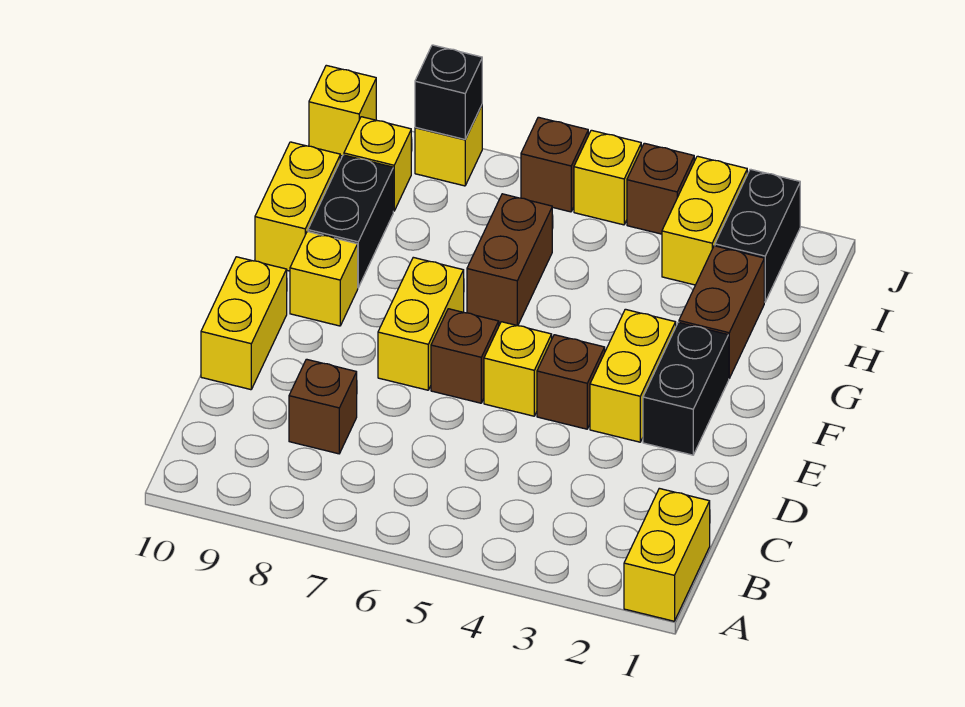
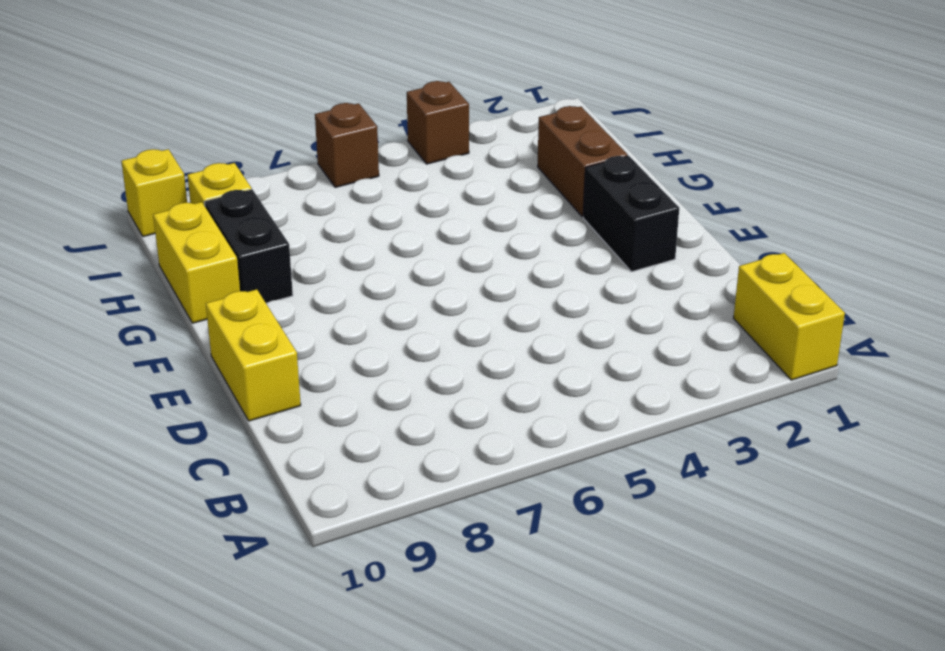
none -> brown brick C8 level 1
none -> yellow brick E3:F3 level 1
none -> brown brick E4 level 1

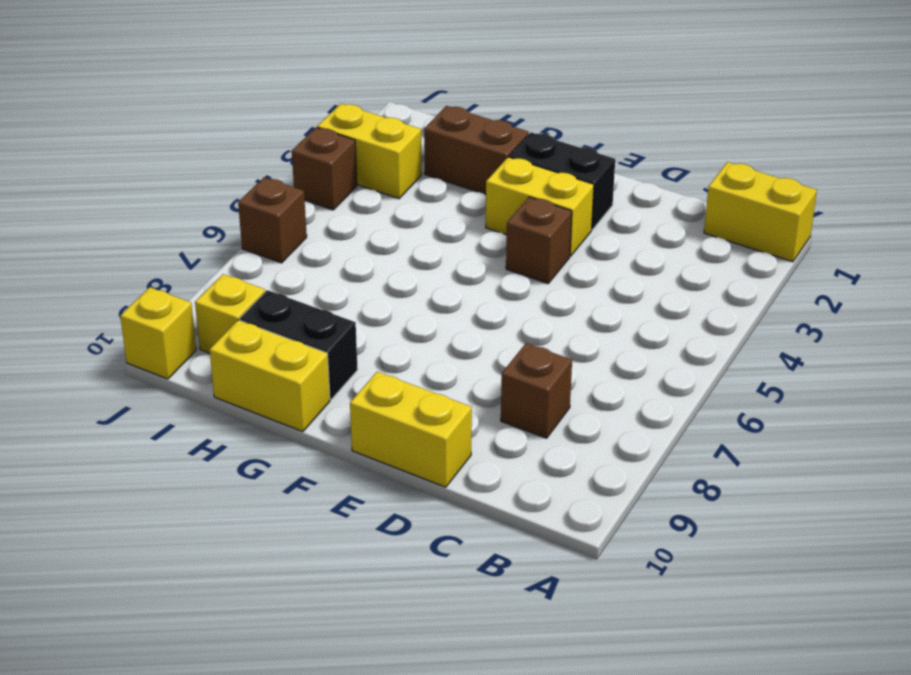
none -> yellow brick E5 level 1
none -> brown brick E6 level 1
none -> yellow brick E7:F7 level 1

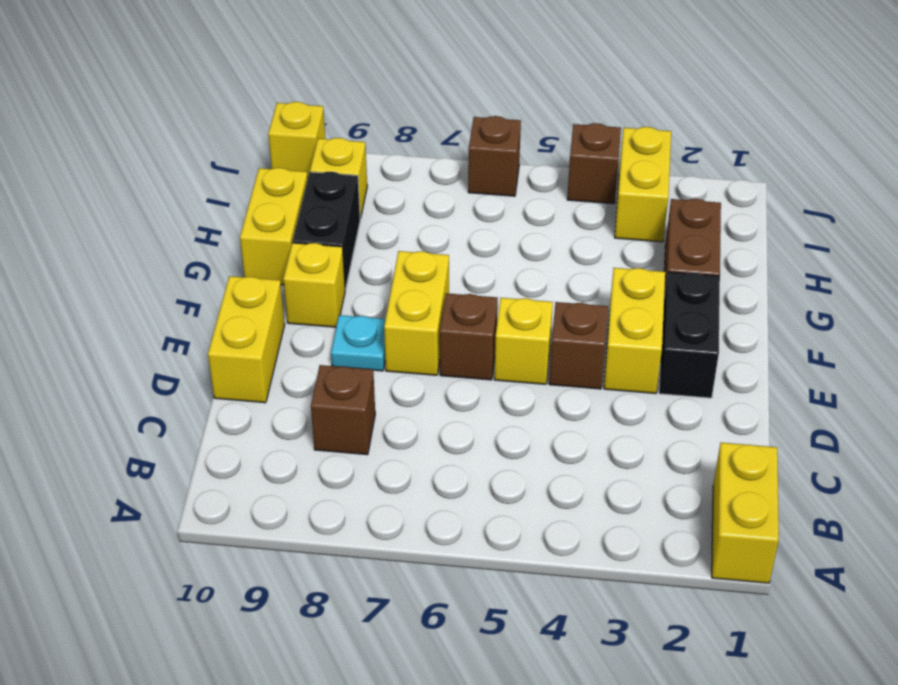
cyan plate E8 level 1 -> none
none -> brown brick G6:H6 level 1
none -> black brick I2:J2 level 1
none -> yellow brick J5 level 1

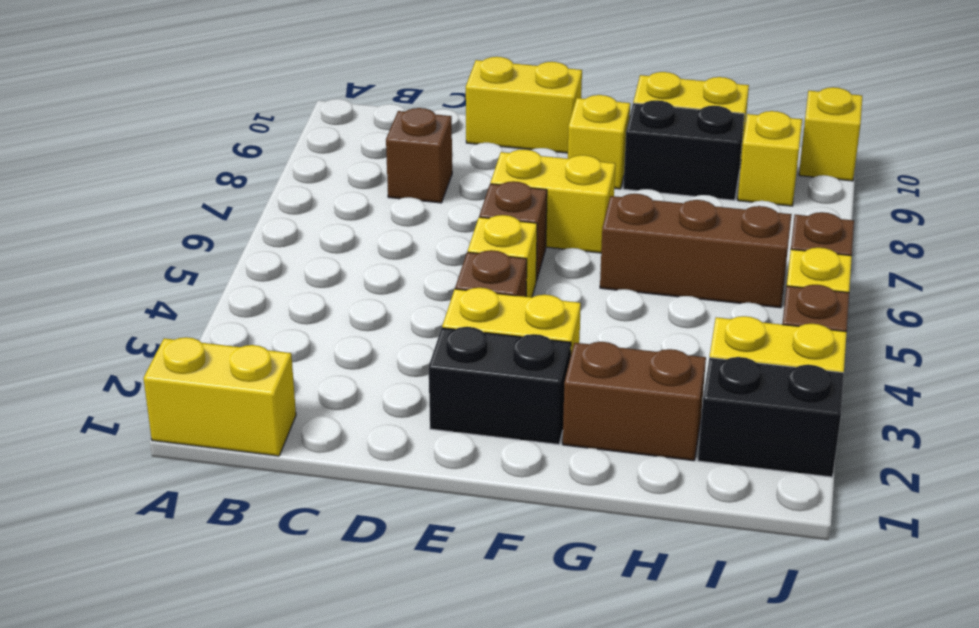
brown brick G6:I6 level 1 -> brown brick G6:H6 level 1
none -> yellow brick J8 level 1
none -> black brick J8 level 2

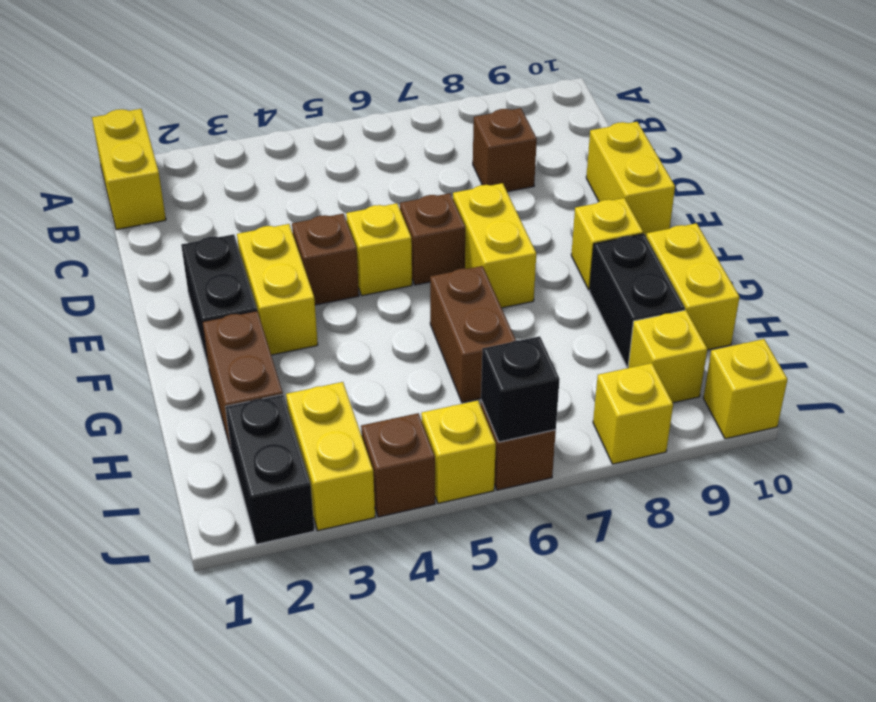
black brick J6 level 2 -> black brick J8 level 2

